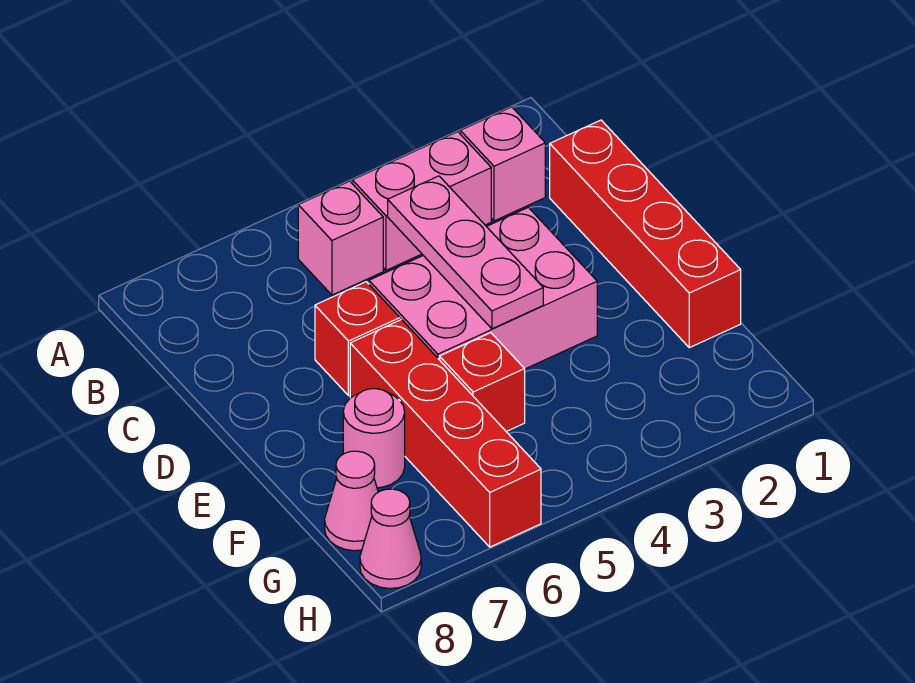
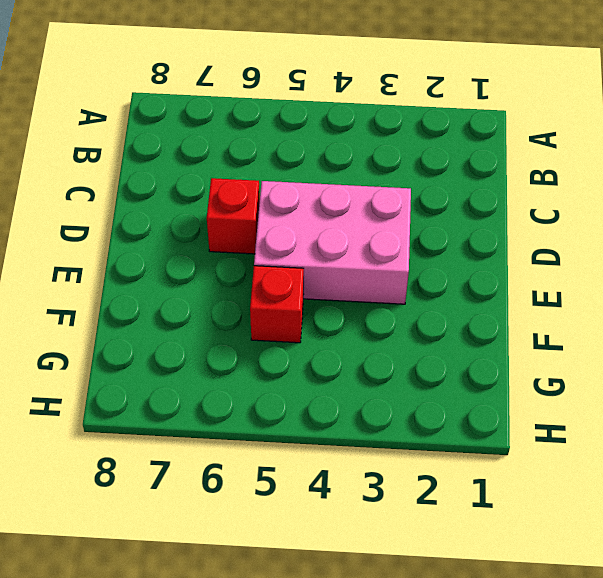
none -> pink brick B2 level 1
none -> pink brick B3:B4 level 1
none -> pink brick B5 level 1

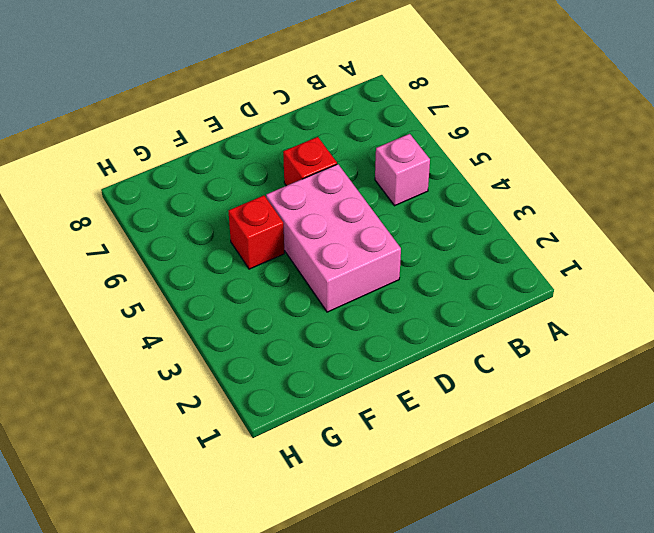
none -> pink brick B2 level 1
none -> pink brick B3:B4 level 1
none -> red brick C1:F1 level 1

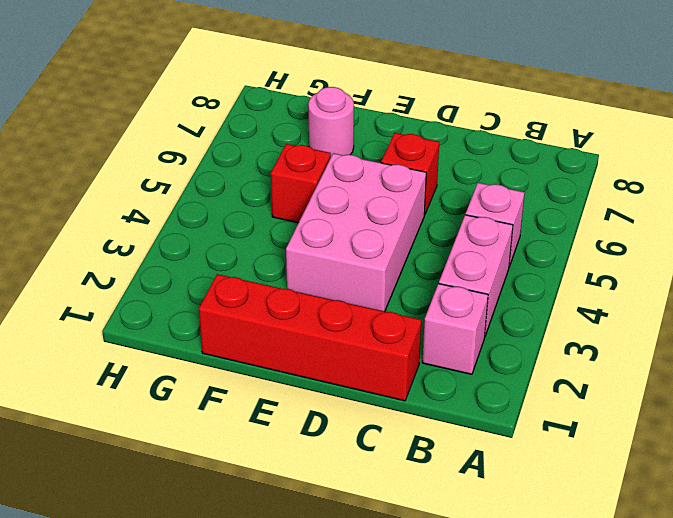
none -> red brick E6:H6 level 1
none -> pink cone G8 level 1
none -> pink cone H8 level 1

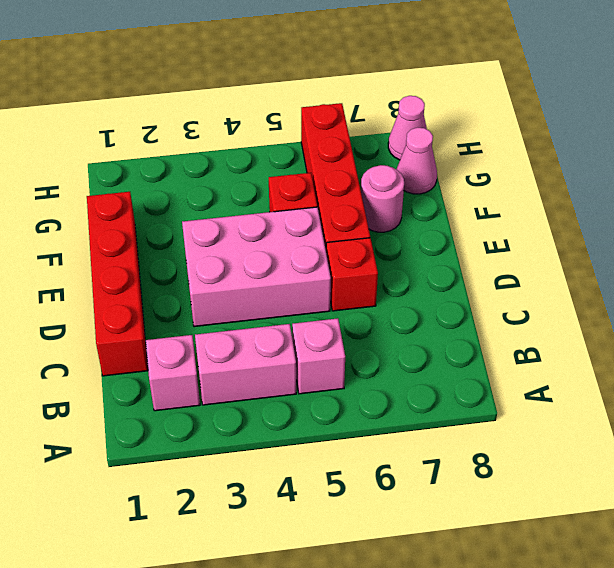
none -> pink plate C4:E4 level 2

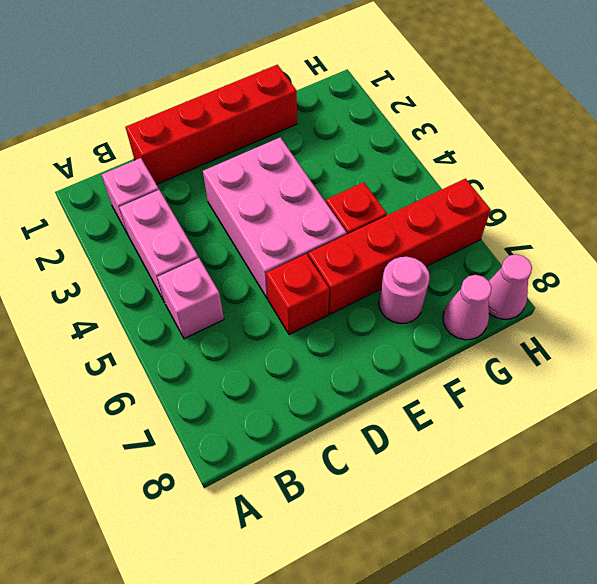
none -> pink plate C4:E4 level 2

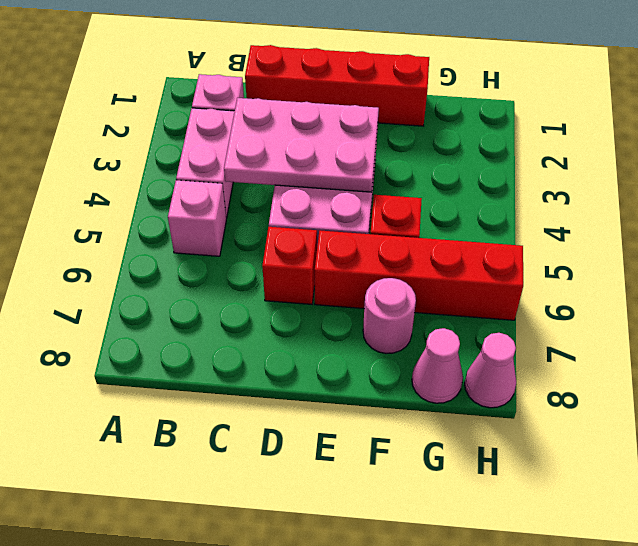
pink plate C3:E4 level 2 -> pink plate C4:E4 level 2

